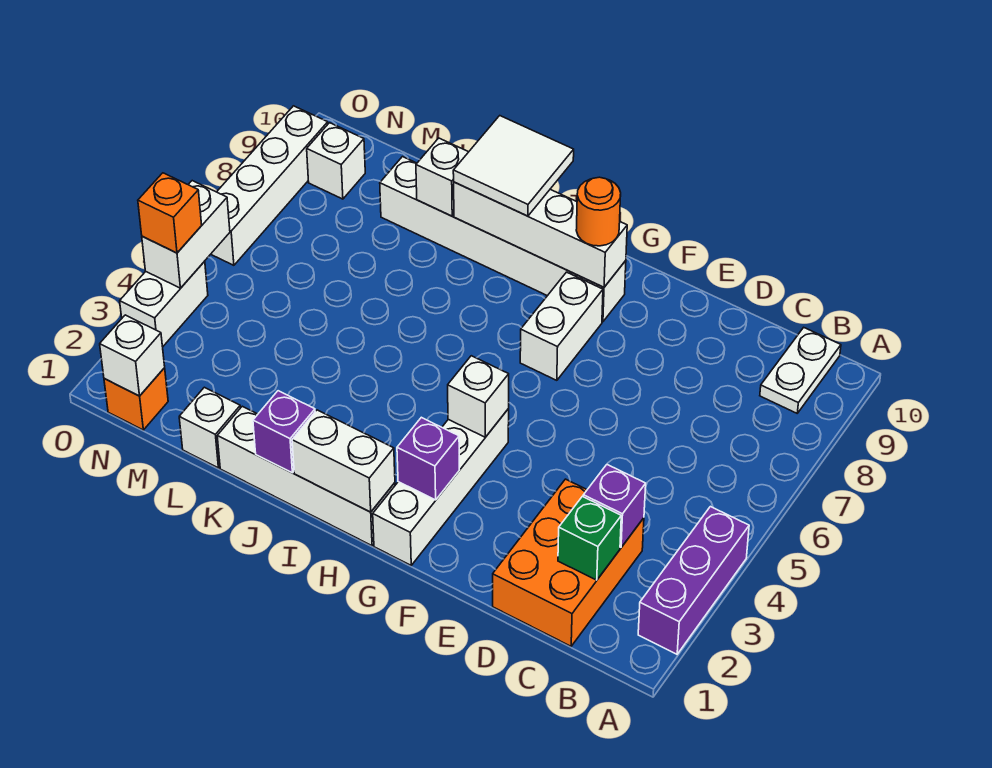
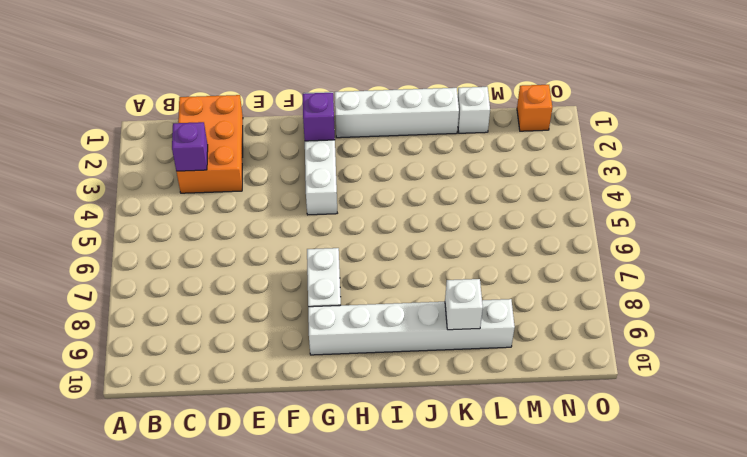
none -> purple brick A2:A4 level 1
none -> white plate B9:B10 level 1
none -> white brick N9 level 1

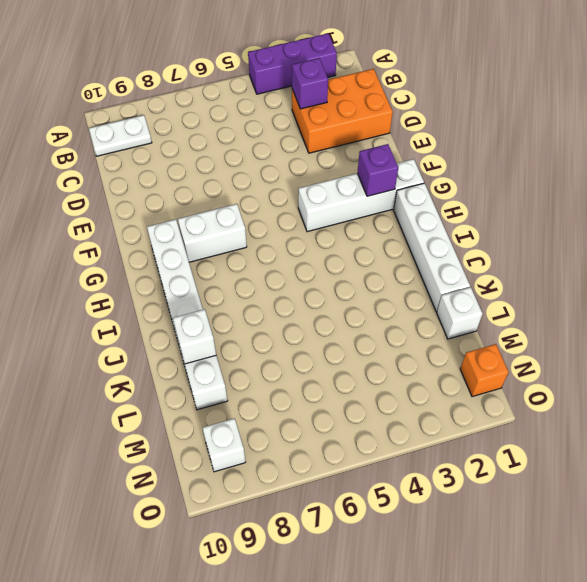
none -> white brick O3:O4 level 1
none -> white brick O6:O9 level 1
none -> green brick C2 level 2

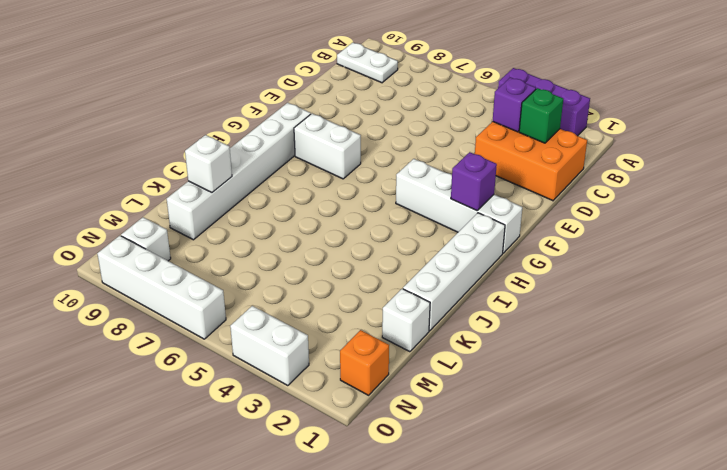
none -> white brick G4 level 2
none -> white brick G9:J9 level 2
none -> white brick H1:I1 level 2

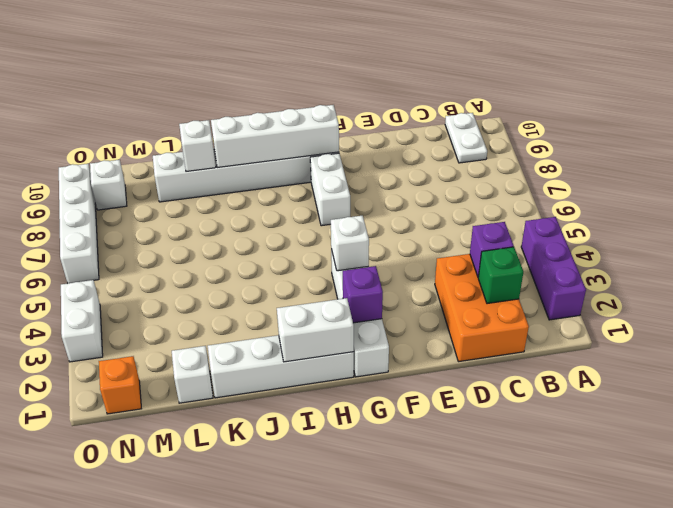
none -> purple brick J1 level 2
none -> white brick N1 level 2
none -> white brick O4:O5 level 2

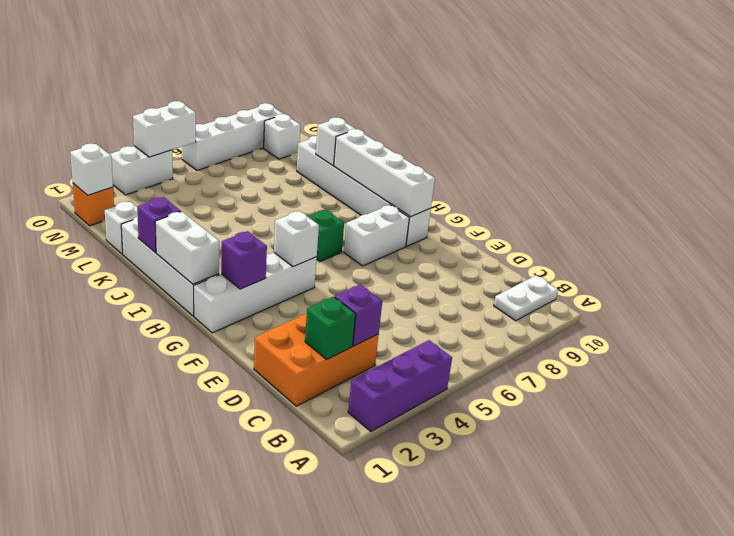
green brick H6 level 1 -> none
none -> orange round brick G9 level 3
none -> white tile I9:J10 level 3
none -> orange brick O4 level 3

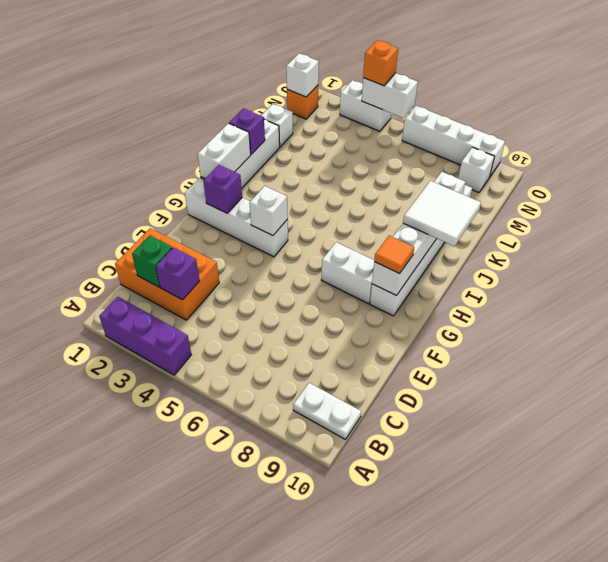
orange tile G9 level 3 -> orange round brick G9 level 3

